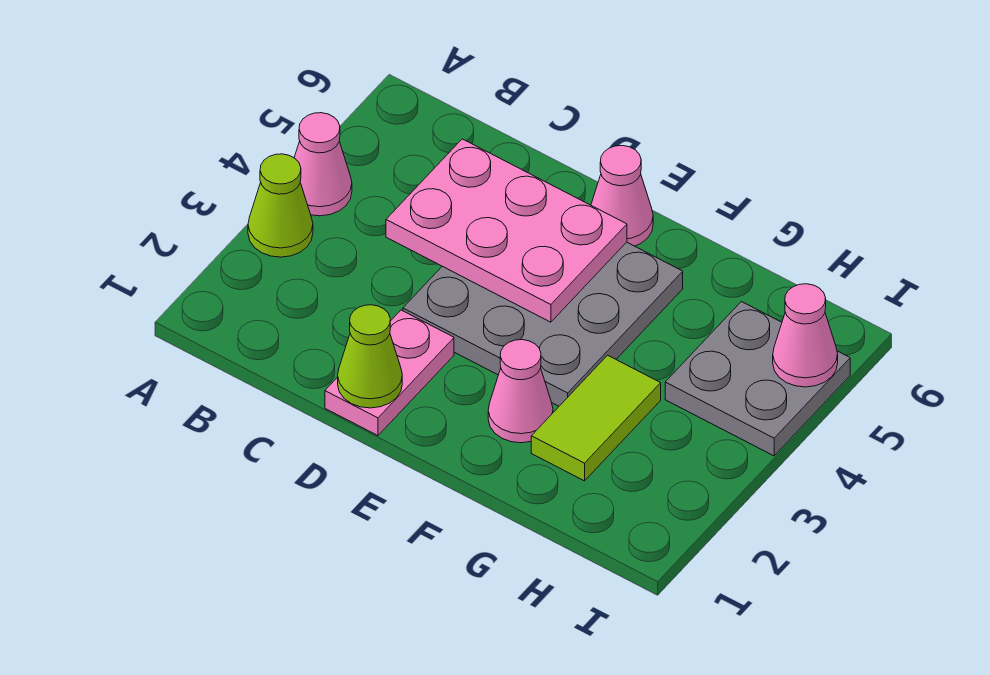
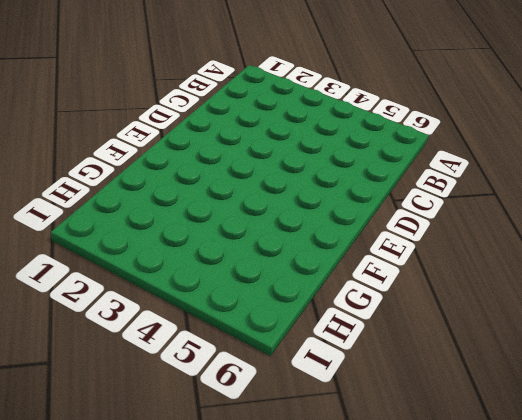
none -> lime cone A3 level 1
none -> pink cone A4 level 1

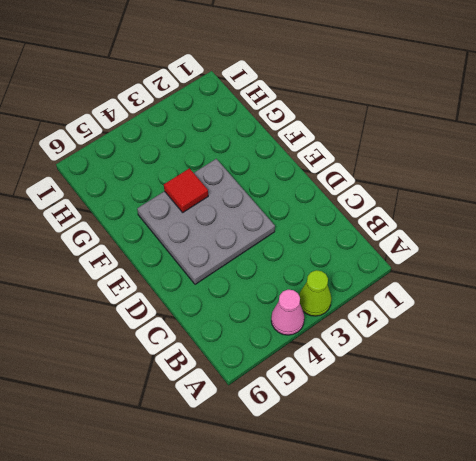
red tile F4 level 2 -> none
none -> pink plate D1:D2 level 1
none -> pink cone E6 level 1

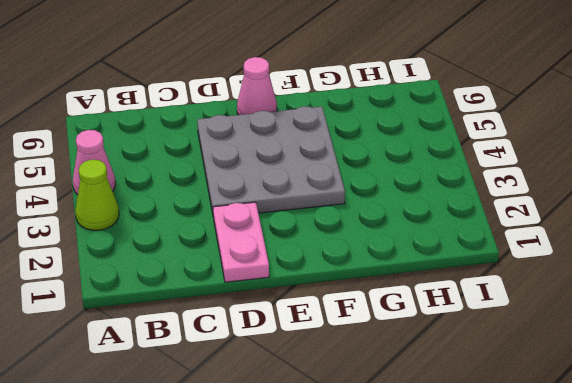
none -> pink cone F2 level 1
none -> lime tile G2:G3 level 1

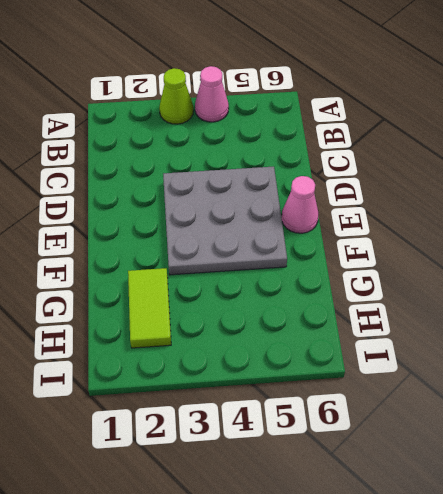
lime tile G2:H2 level 1 -> lime tile G2:G3 level 1
none -> pink plate D1:D2 level 1
none -> pink cone F2 level 1

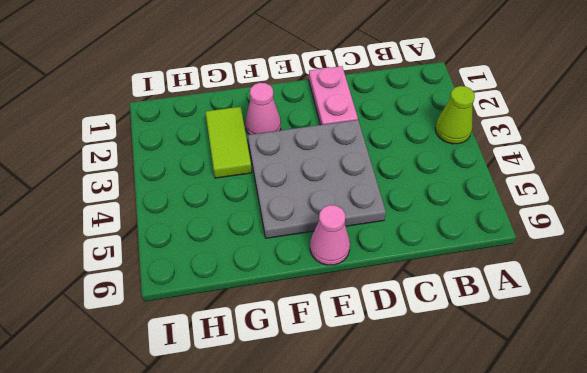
none -> pink cone A4 level 1
none -> grey plate H4:I5 level 1

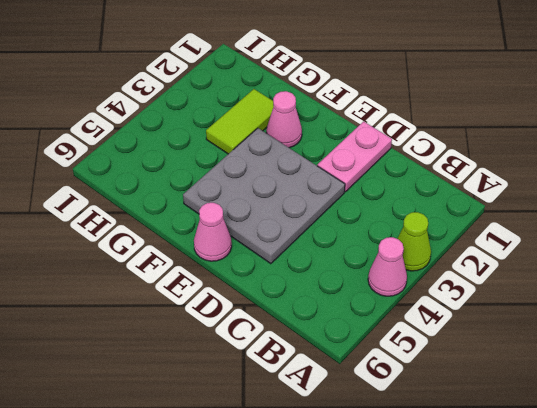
none -> grey plate H4:I5 level 1
none -> pink plate C4:E5 level 2

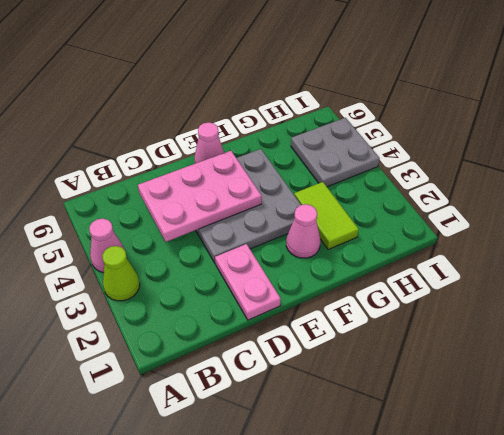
none -> lime cone D1 level 2
none -> pink cone I5 level 2

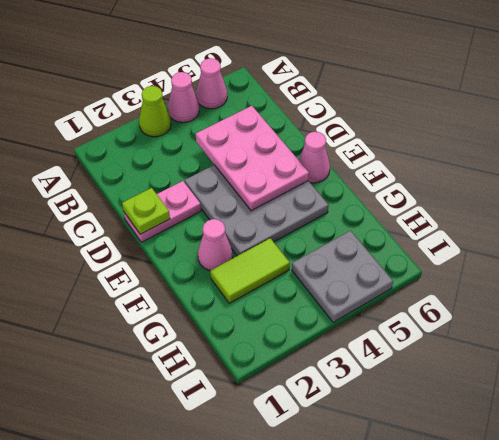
pink cone A5 level 1 -> pink cone I5 level 2
lime plate D1 level 2 -> lime cone D1 level 2

